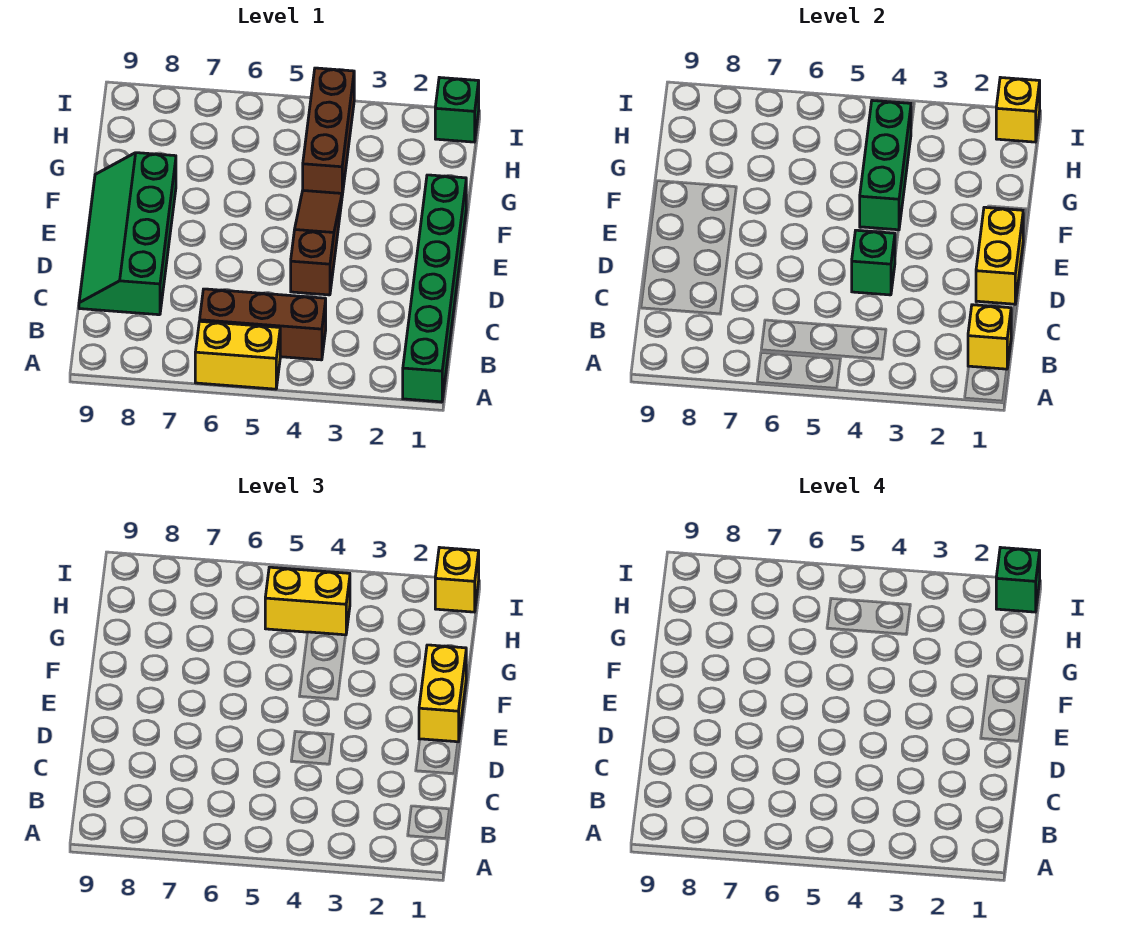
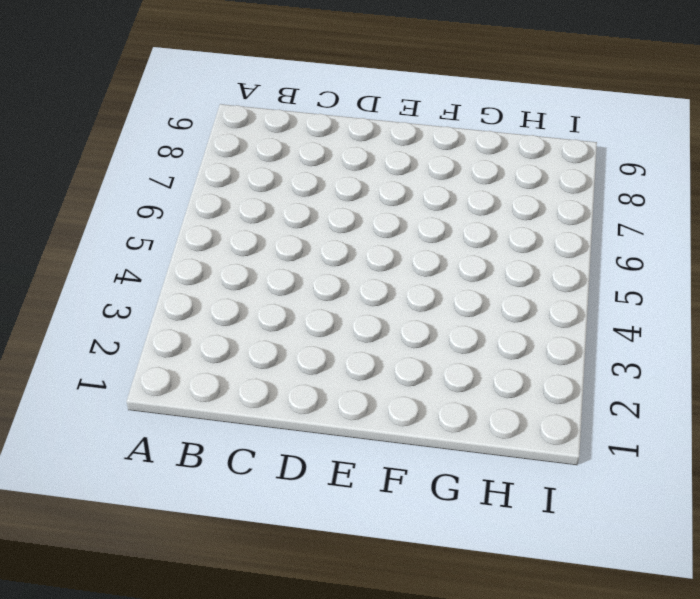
none -> green brick A1:F1 level 1
none -> yellow brick A5:A6 level 1
none -> brown brick B4:B6 level 1

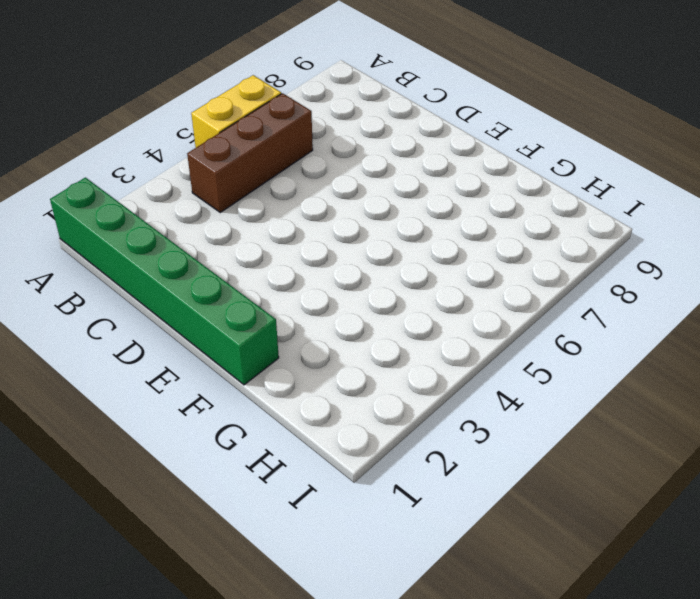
none -> green slope C8:F9 level 1 top 8
none -> brown slope D4:F4 level 1 top D
none -> brown brick G4:I4 level 1

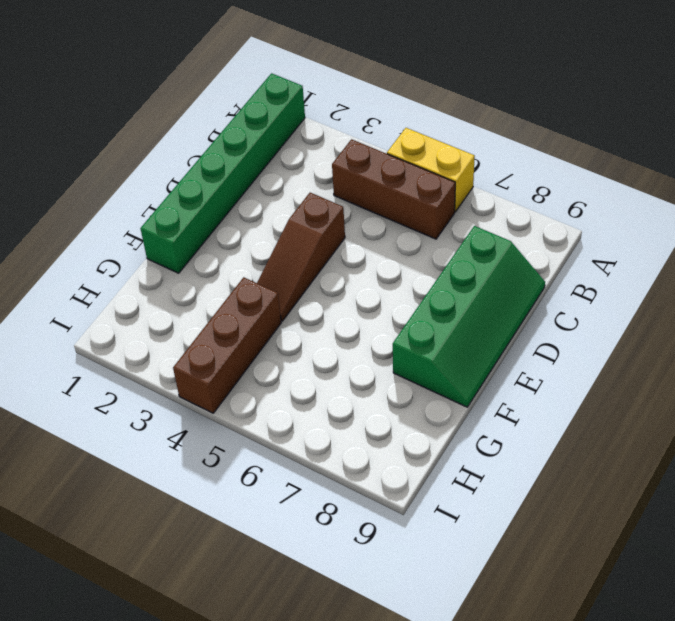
none -> green brick I1 level 1
none -> yellow brick B1 level 2
none -> yellow brick D1:E1 level 2

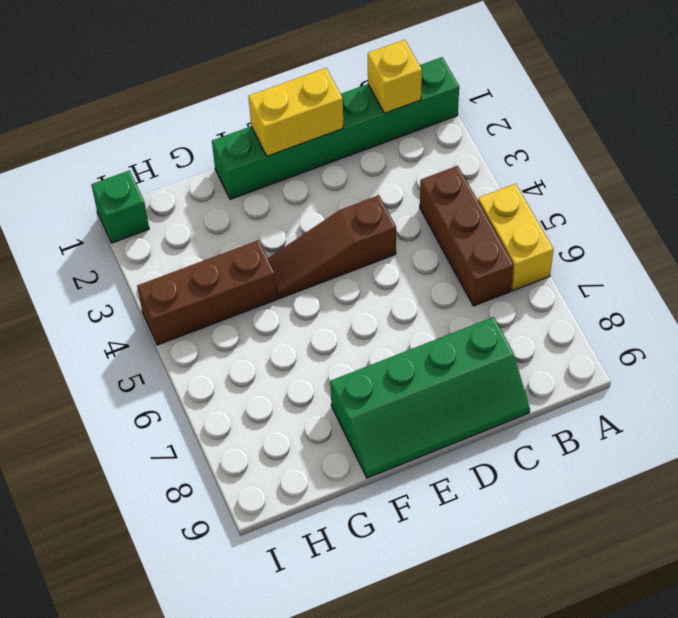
none -> green brick D4 level 2
none -> green brick F4:H4 level 2
none -> yellow brick I1 level 2

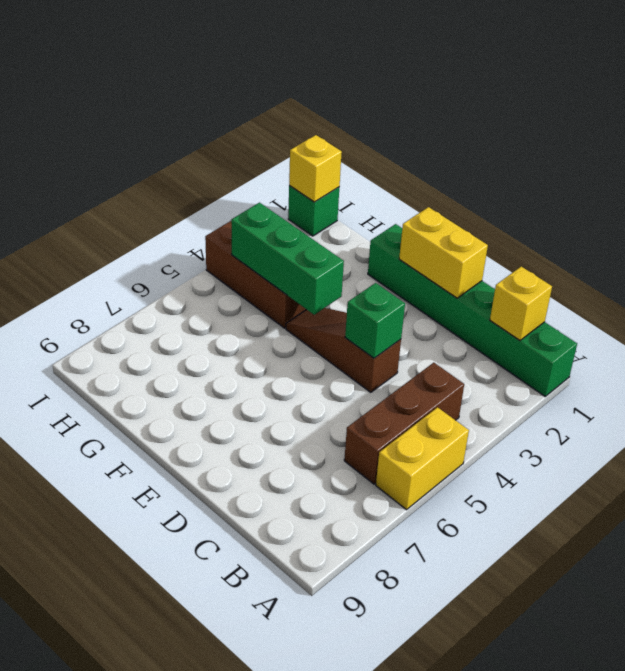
none -> green slope C8:F9 level 1 top 8
none -> yellow brick E1:F1 level 3
none -> yellow brick H4:H5 level 3

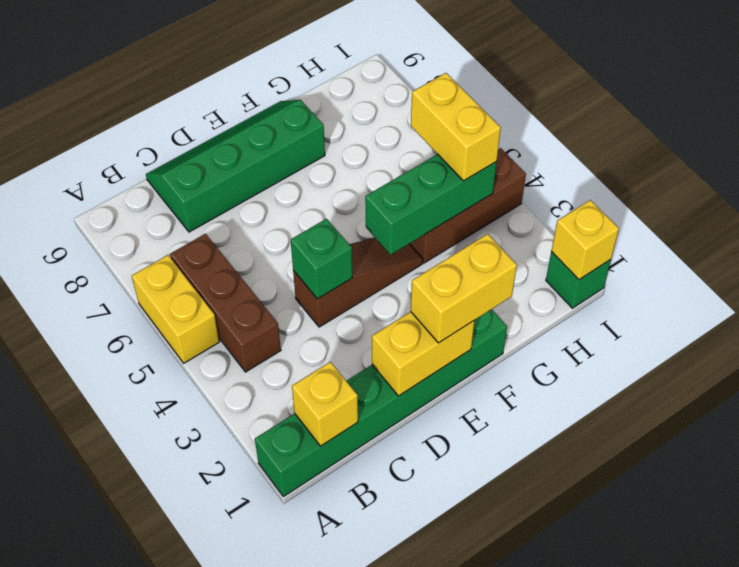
none -> yellow brick I1 level 3
none -> green brick I1 level 4

